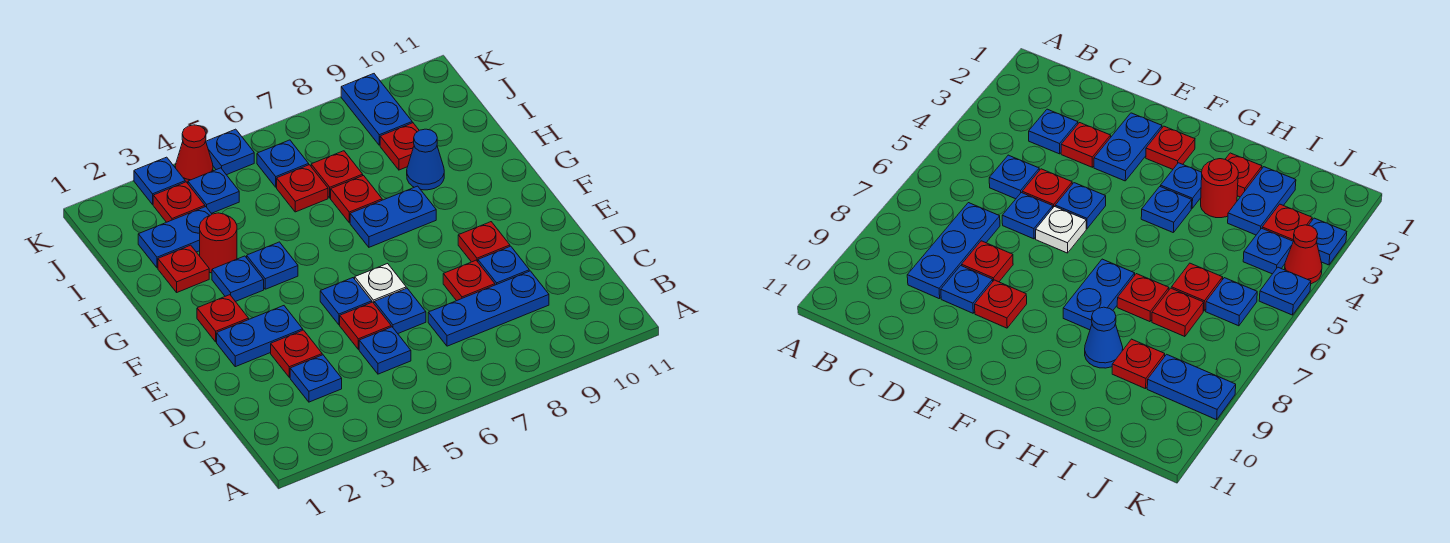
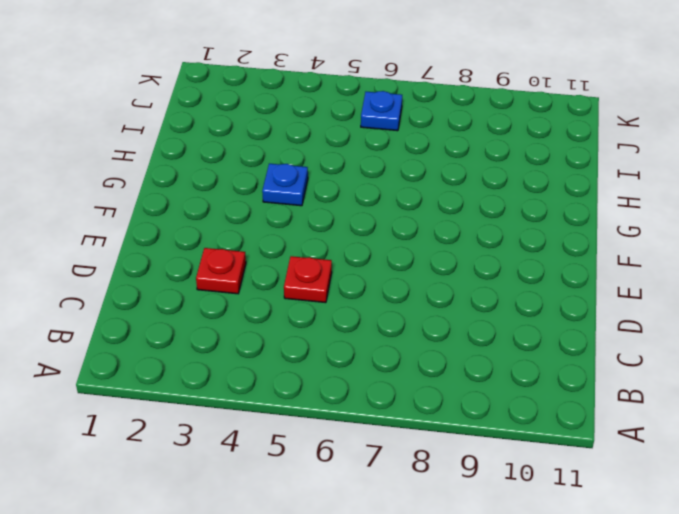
none -> blue plate C3 level 1
none -> blue plate C5 level 1
none -> blue plate C7:C9 level 1
none -> blue plate D6 level 1

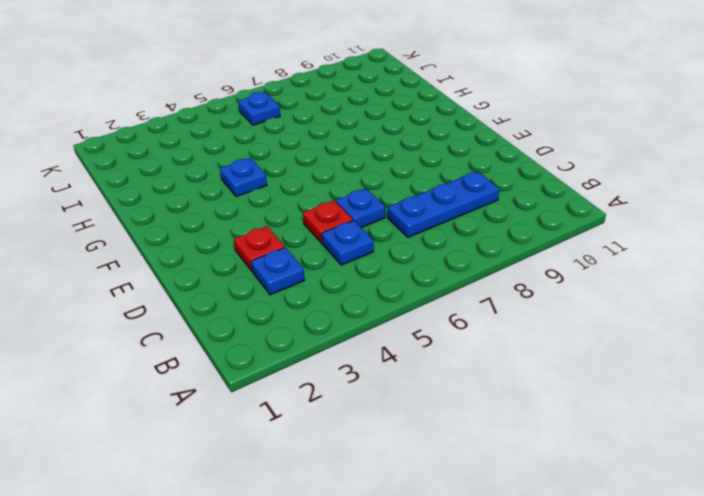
none -> red plate D8 level 1
none -> blue plate D9 level 1
none -> blue plate E2:E3 level 1
none -> blue plate E5 level 1

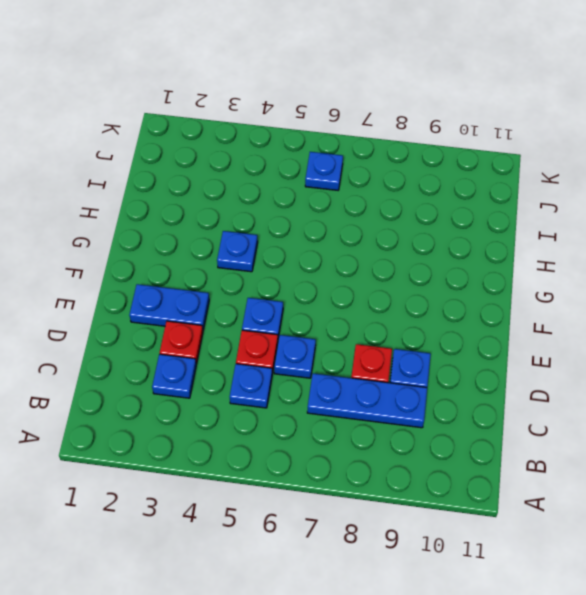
none -> white plate E6 level 1
none -> red plate E9 level 1
none -> red plate F2 level 1
none -> blue plate G3 level 1

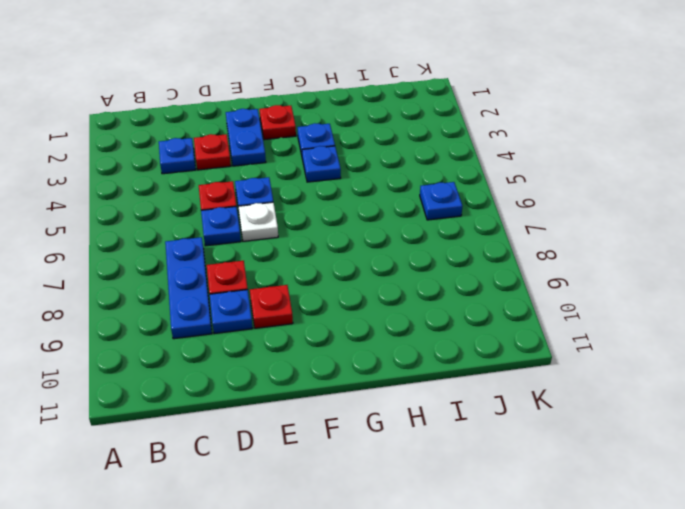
none -> blue plate C5 level 1
none -> blue plate G7:G8 level 1
none -> red plate H2 level 1
none -> red round brick H3 level 1

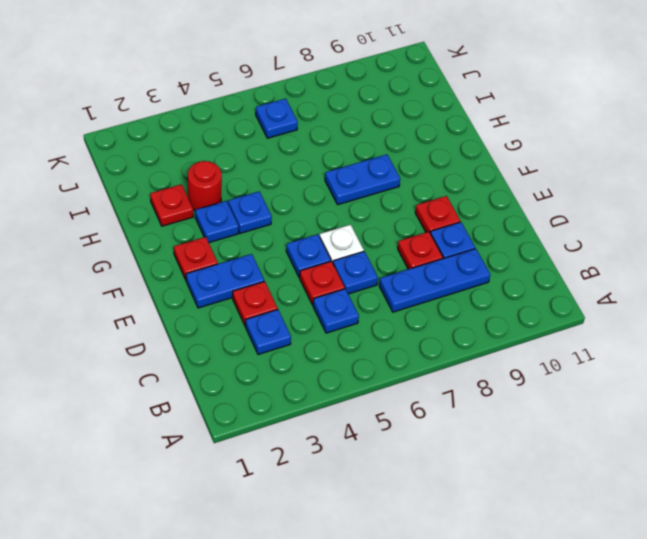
none -> red plate H7 level 1
none -> blue cone H9 level 1
none -> blue plate I2:I3 level 1
none -> red plate I6 level 1

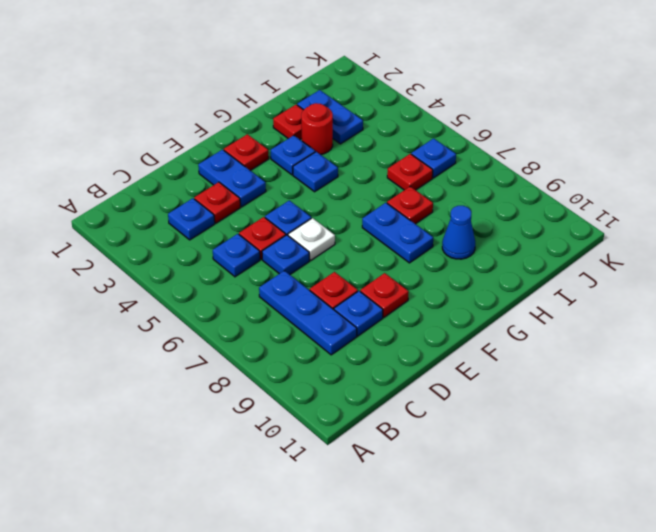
none -> red plate I7 level 1
none -> red plate I9 level 1
none -> red plate J3 level 1
none -> blue plate J4 level 1

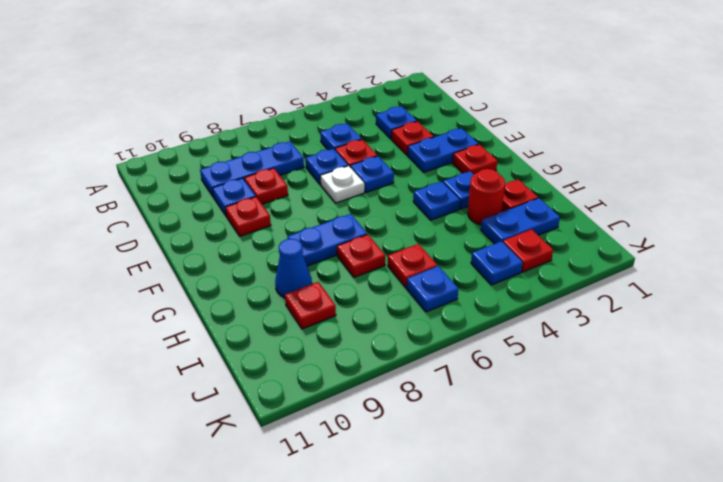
none -> red plate I7 level 1
none -> blue plate J9:K9 level 1
none -> blue plate K3 level 1
none -> red cone K4 level 1

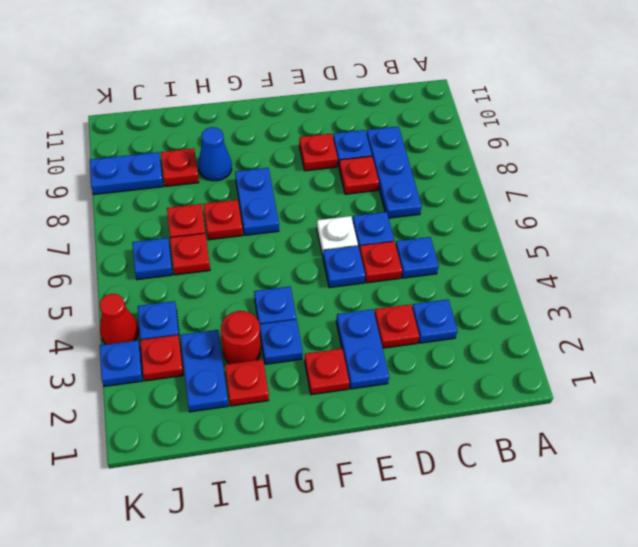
none -> blue plate K5 level 1

